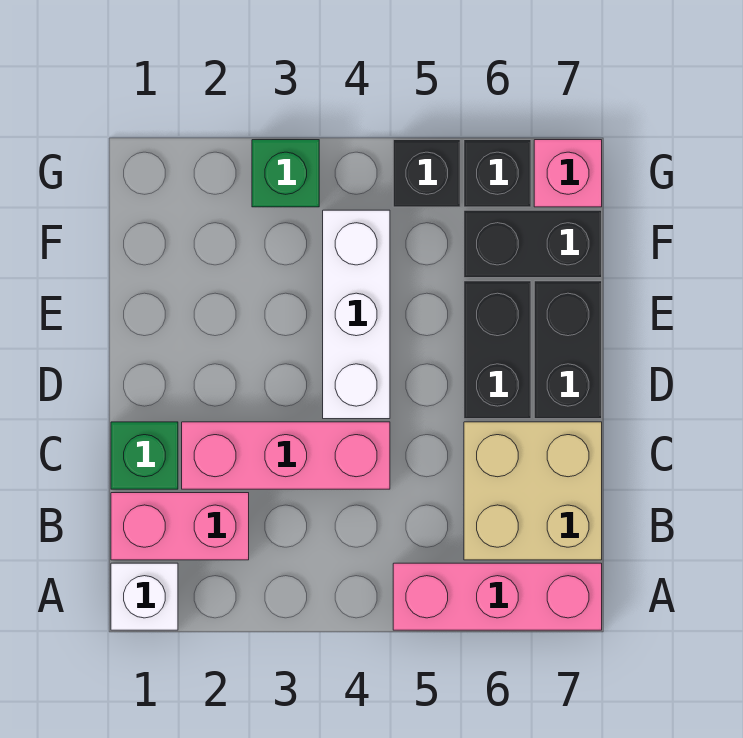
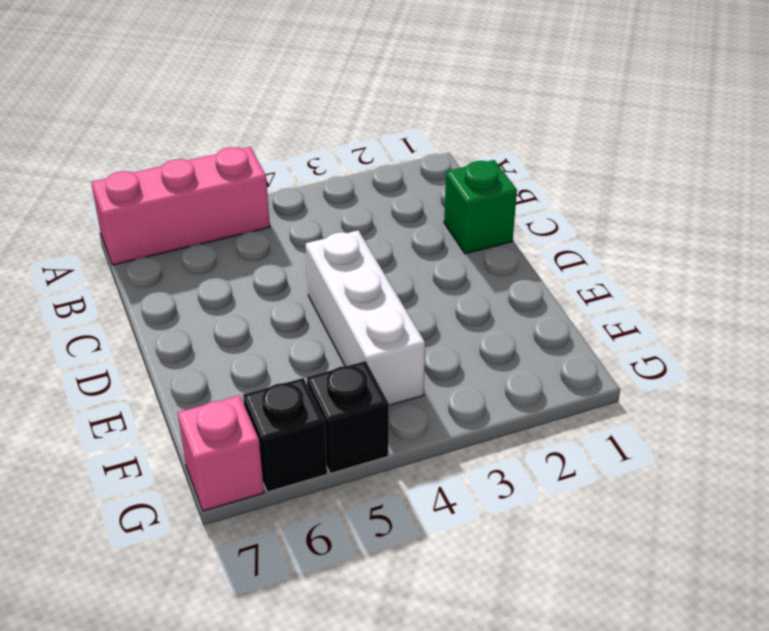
none -> white brick A1 level 1
none -> pink brick B1:B2 level 1
none -> tan brick B6:C7 level 1

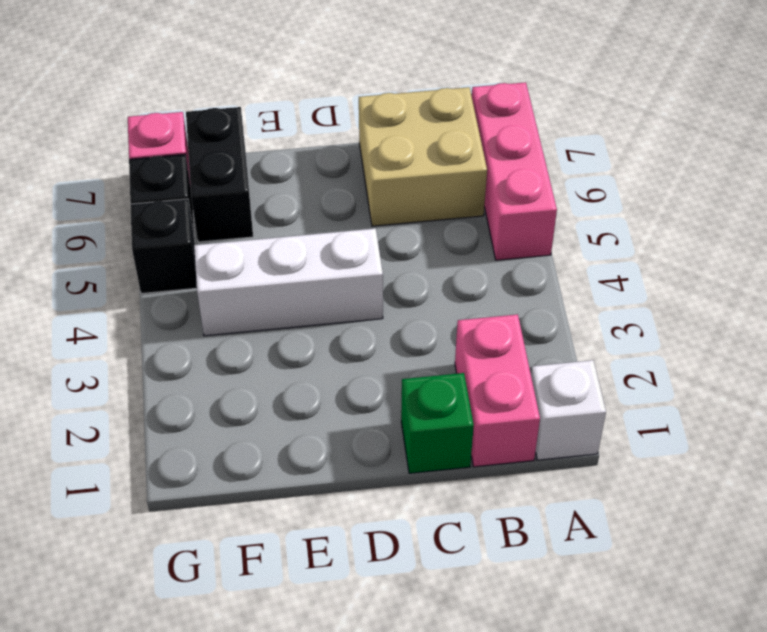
none -> pink brick C2:C4 level 1
none -> black brick D6:E6 level 1
none -> black brick D7:E7 level 1

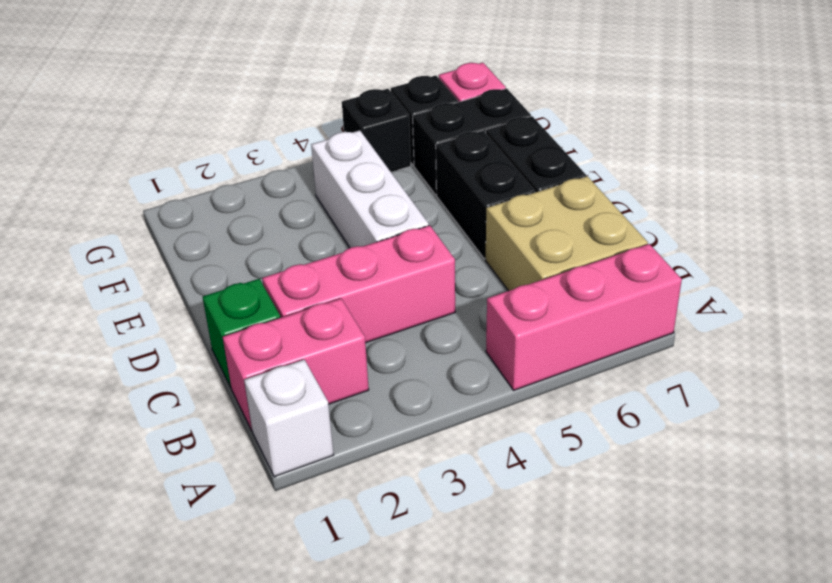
none -> green brick G3 level 1

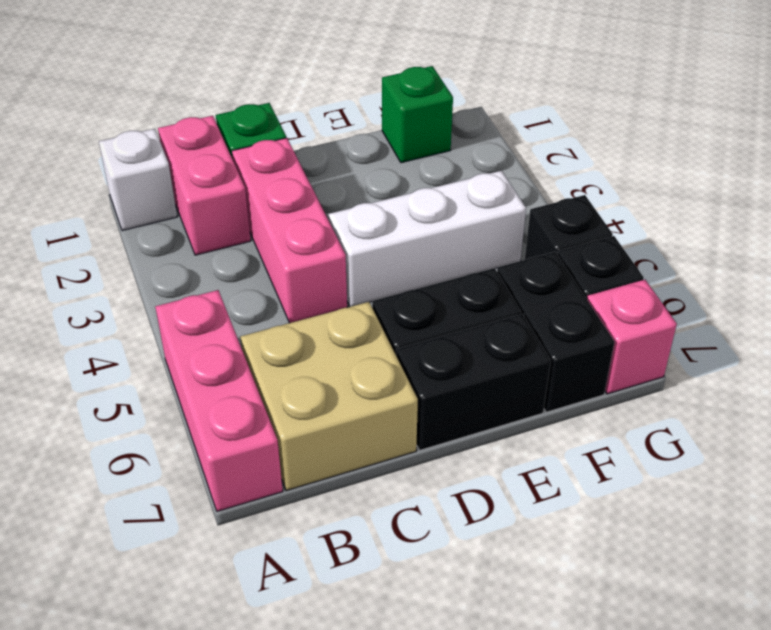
green brick F1 level 1 -> green brick G3 level 1

